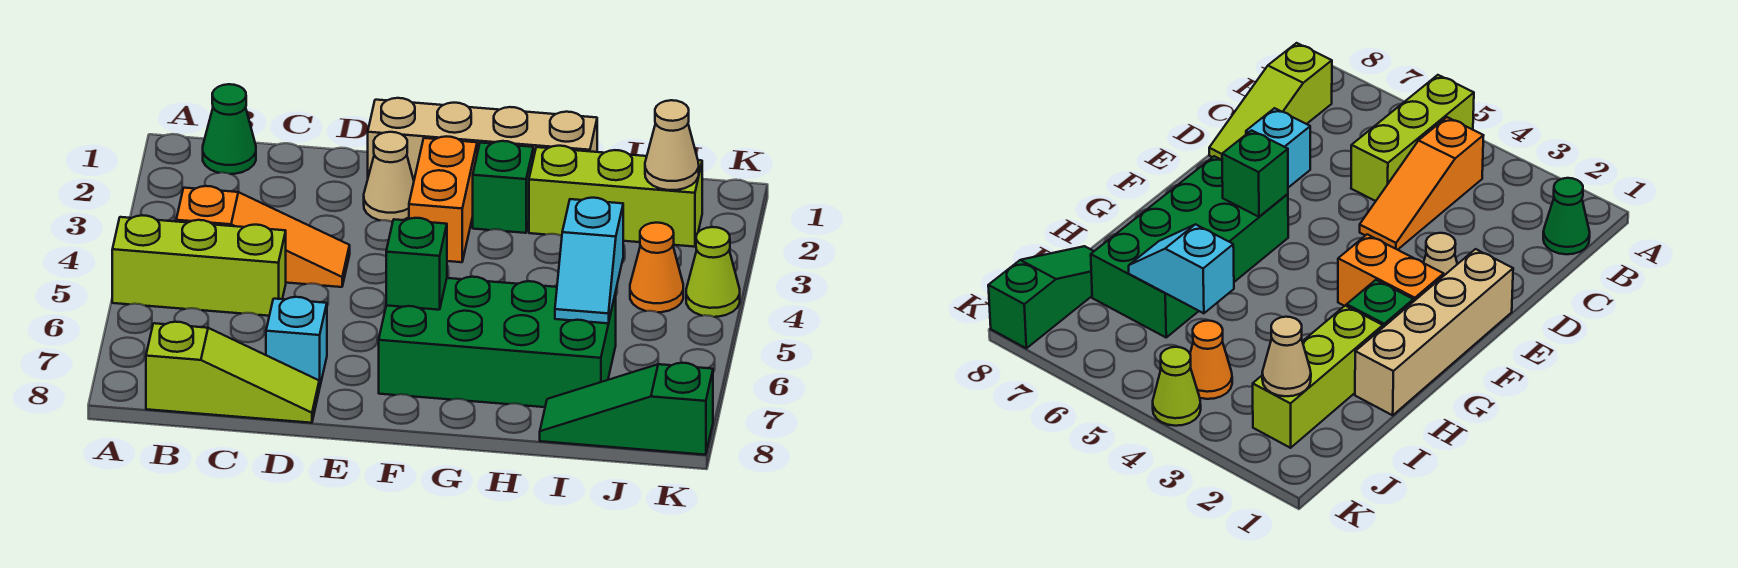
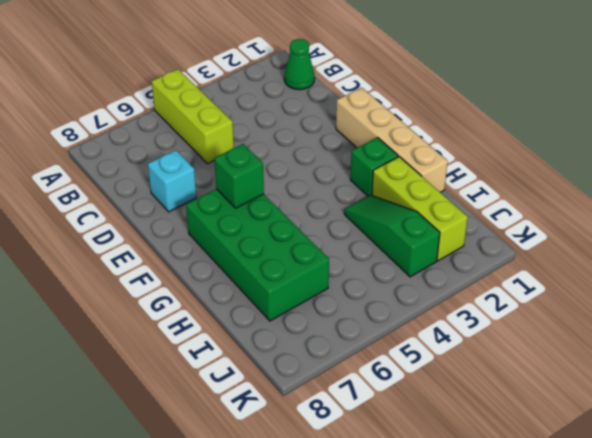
green slope H3:J3 level 1 top J -> green slope I8:K8 level 1 top K
none -> orange slope B4:D4 level 1 top B
none -> lime slope B8:D8 level 1 top B
none -> tan cone E2 level 1

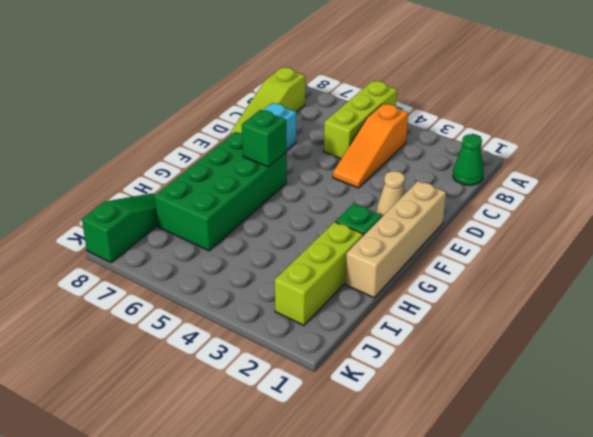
none -> orange brick F2:F3 level 1
none -> orange cone J4 level 1
none -> lime cone K4 level 1

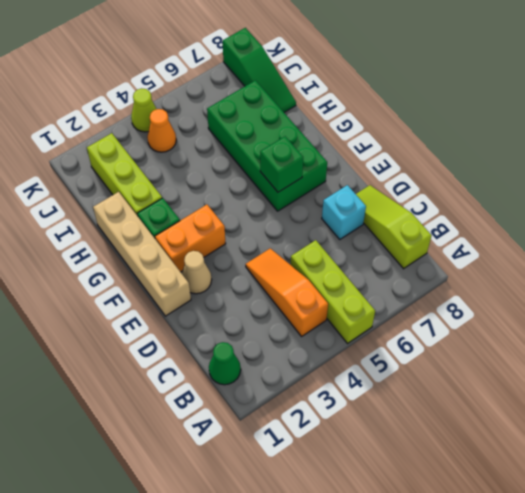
none -> cyan slope I5:I6 level 2 top 5
none -> tan cone J2 level 2

